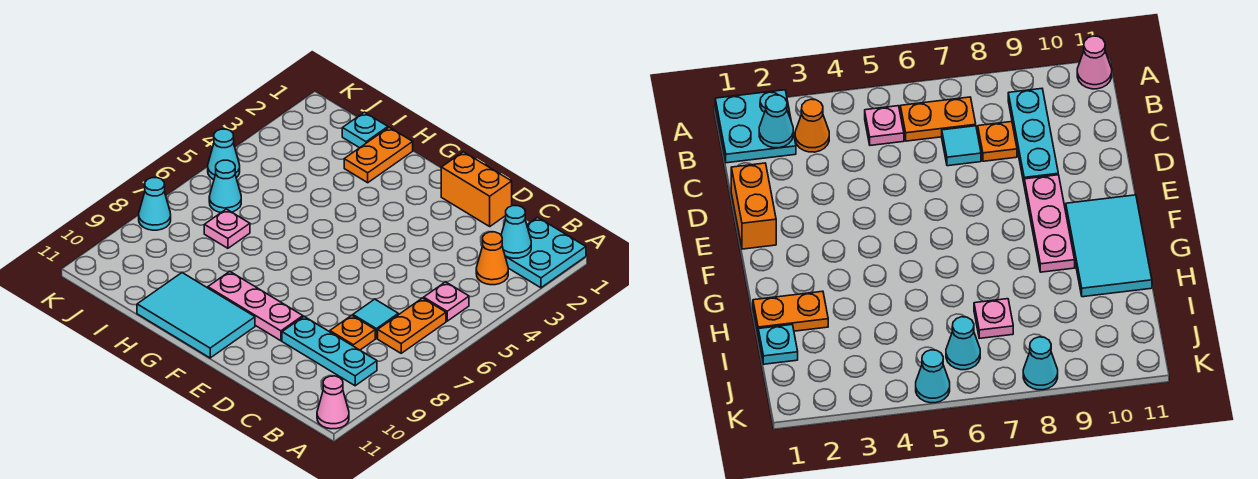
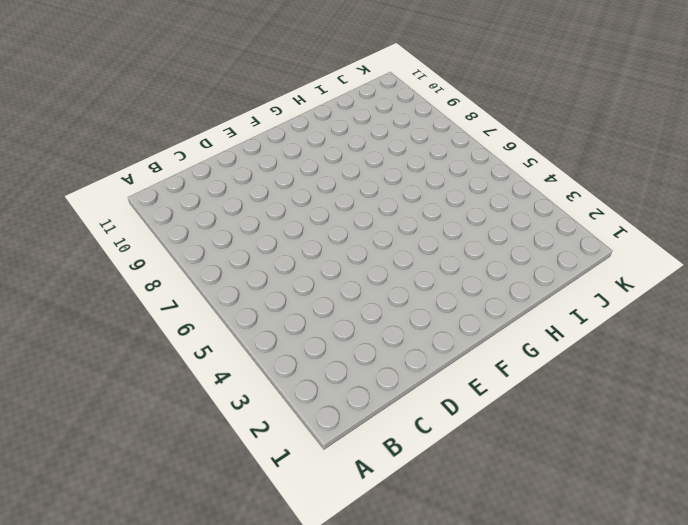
none -> cyan plate A1:B2 level 1
none -> pink cone A11 level 1
none -> orange cone B3 level 1

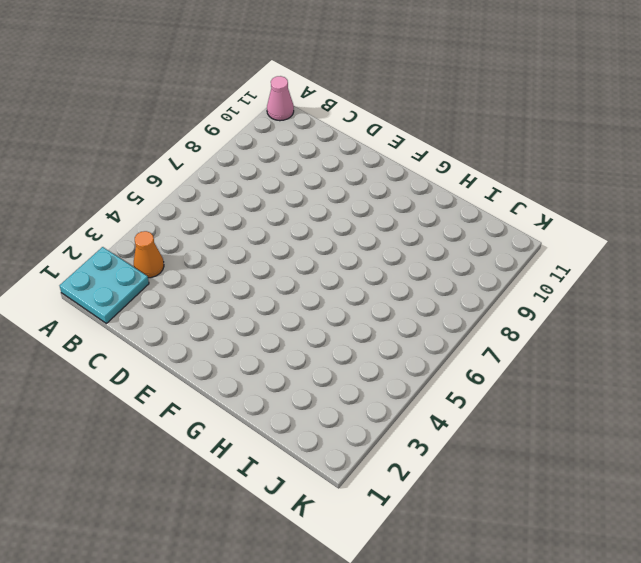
none -> pink plate B5 level 1
none -> orange plate B6:B7 level 1
none -> cyan plate B9:D9 level 1

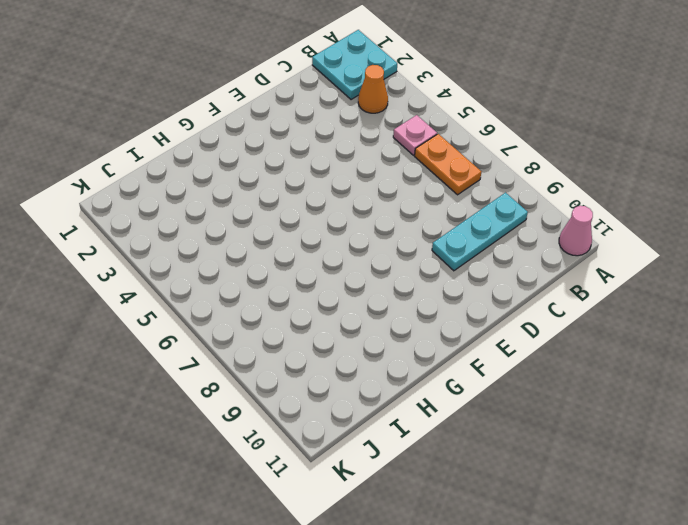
none -> cyan tile C7 level 1
none -> orange plate C8 level 1
none -> orange brick D1:E1 level 1

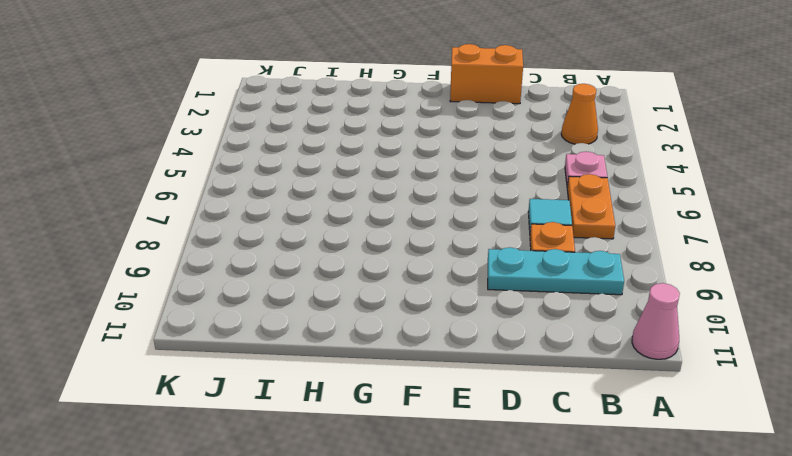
none -> cyan plate A1:B2 level 1
none -> pink plate E9:G9 level 1
none -> cyan tile F10:H11 level 1

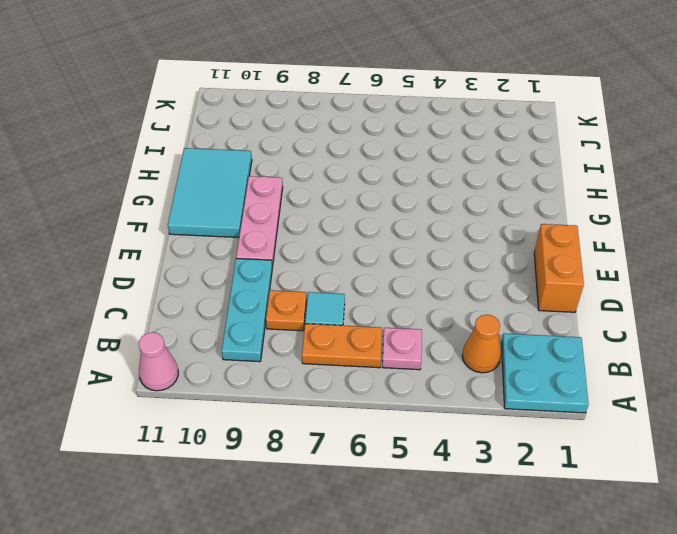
none -> orange plate H1:H2 level 1
none -> cyan plate I1 level 1
none -> pink plate I7 level 1

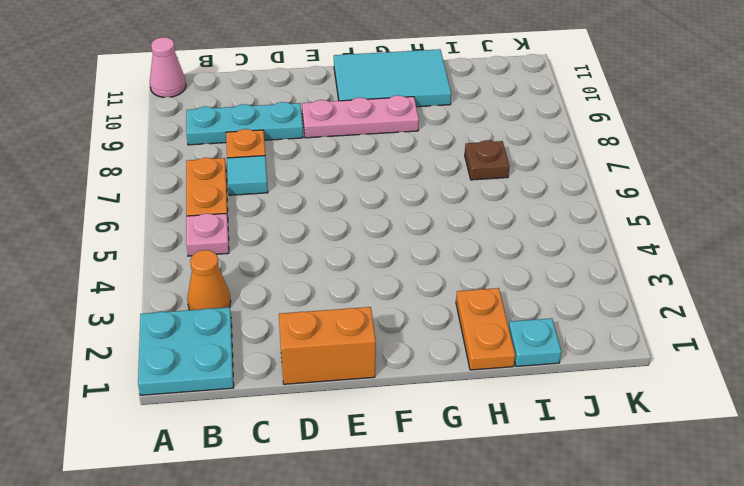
brown plate I7 level 1 -> pink plate I7 level 1
none -> cyan cone J6 level 1
none -> cyan cone K5 level 1
none -> cyan cone K8 level 1

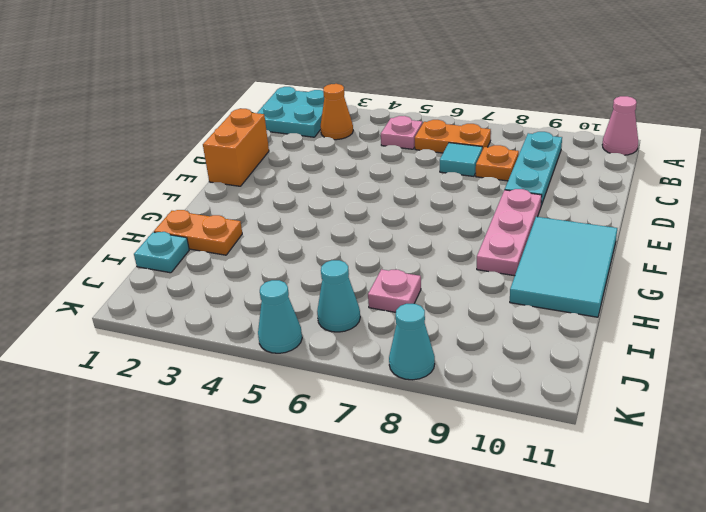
none -> cyan cone B2 level 2

